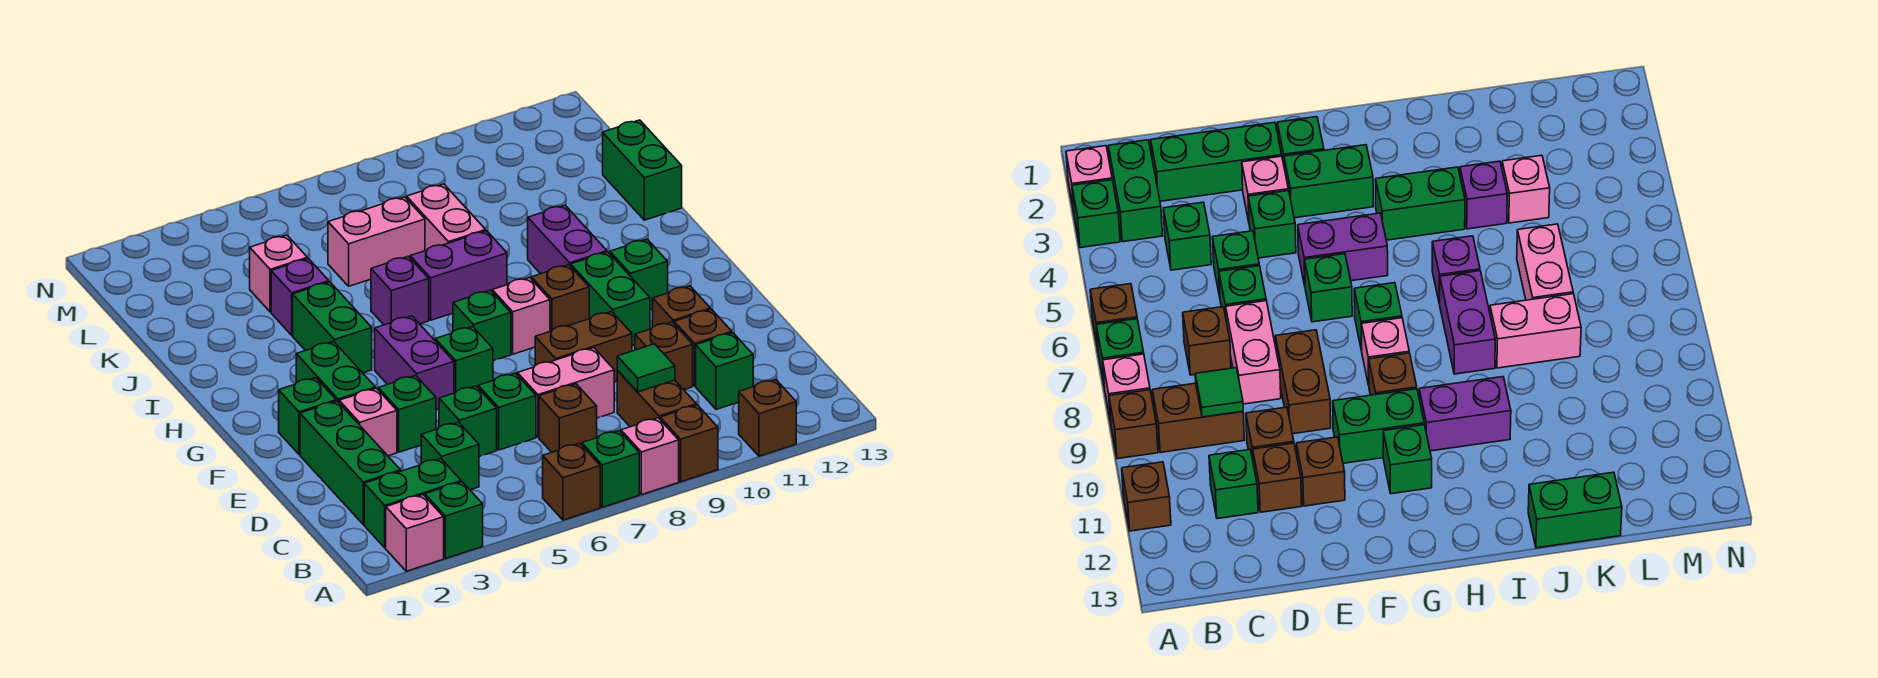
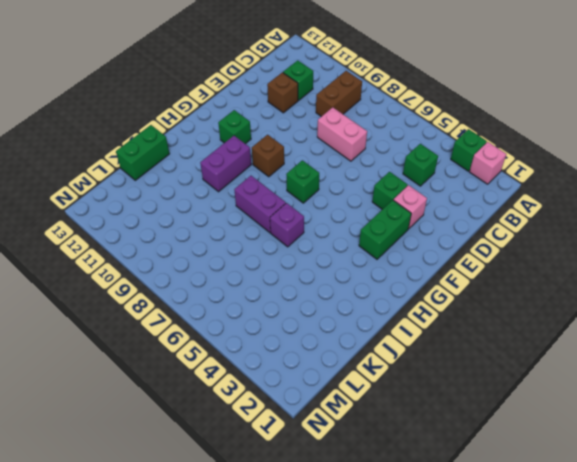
none -> brown brick A6 level 1
none -> green brick A7 level 1
none -> pink brick A8 level 1
none -> brown brick A9 level 1

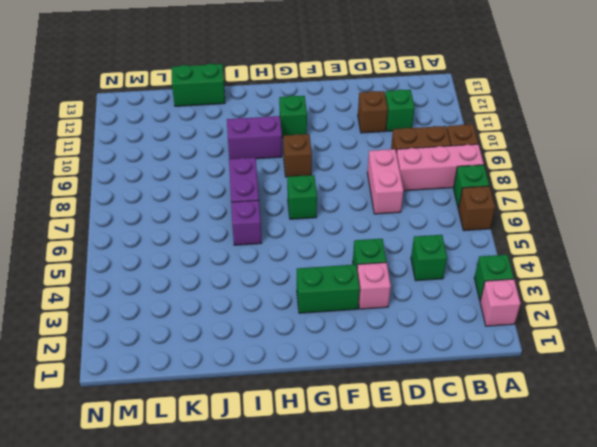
pink brick A8:C8 level 1 -> pink brick A8 level 1
none -> brown brick A11 level 1
none -> green brick B2:B3 level 1
none -> green brick C2:E2 level 1
none -> brown brick C7 level 1

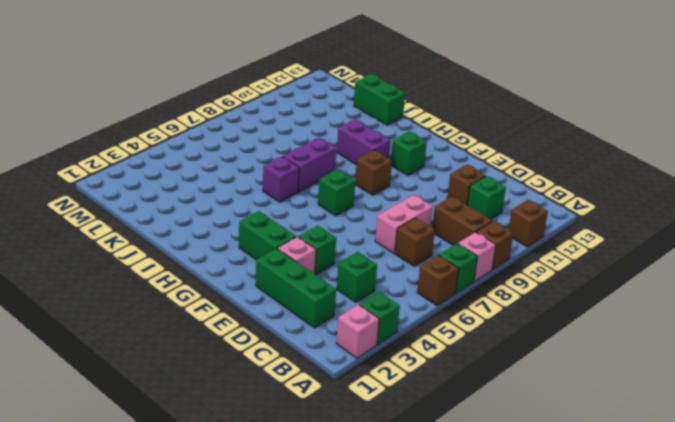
none -> green brick B2:B3 level 1
none -> green brick D5 level 1
none -> green brick D6 level 1
none -> brown brick D10 level 1

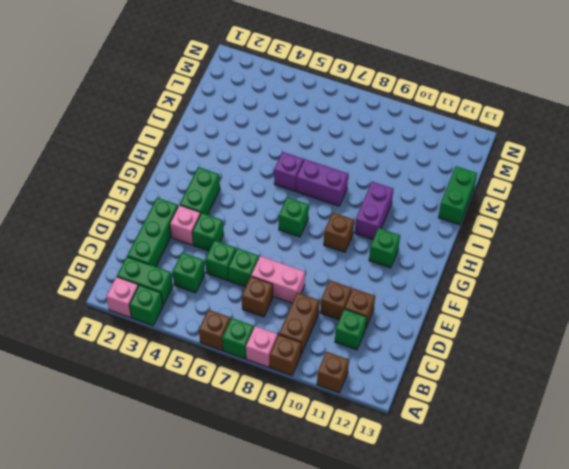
none -> brown brick E8:E9 level 1
none -> brown brick E11 level 1
none -> green brick F2 level 1
none -> purple brick F5:G5 level 1

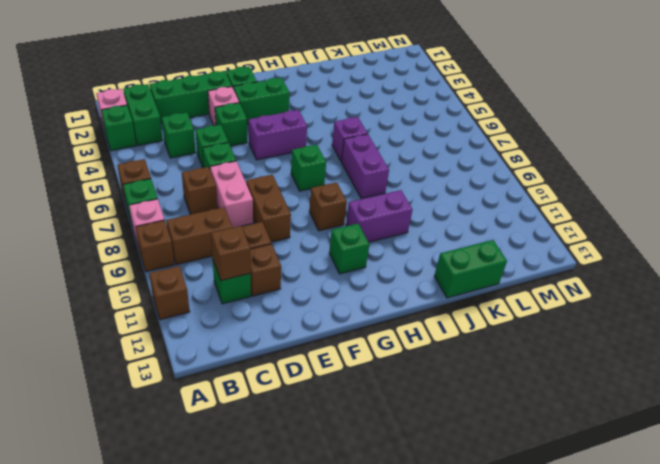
brown brick C11 level 2 -> brown brick E11 level 1
none -> green brick F6 level 1
none -> green brick F10:G10 level 1
none -> pink brick G8 level 1
none -> green brick H4:I4 level 1

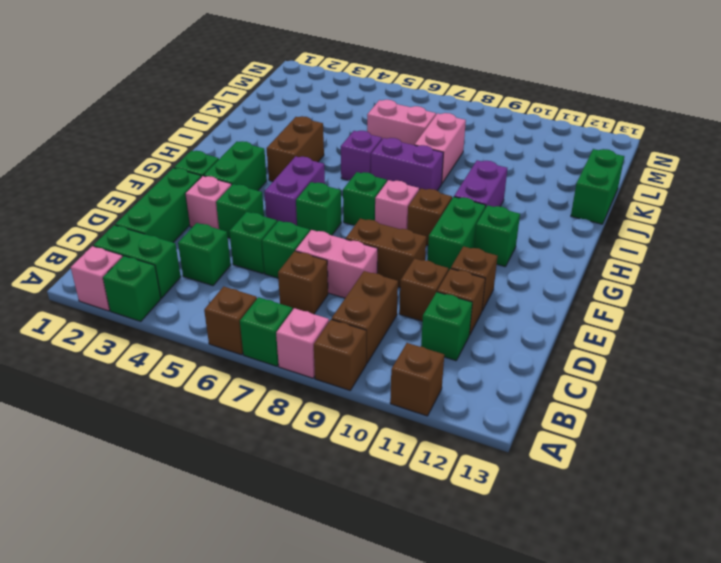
brown brick H4:I4 level 1 -> green brick H4:I4 level 1
none -> purple brick J4 level 1
none -> pink brick K4 level 1
none -> green tile C9 level 2

